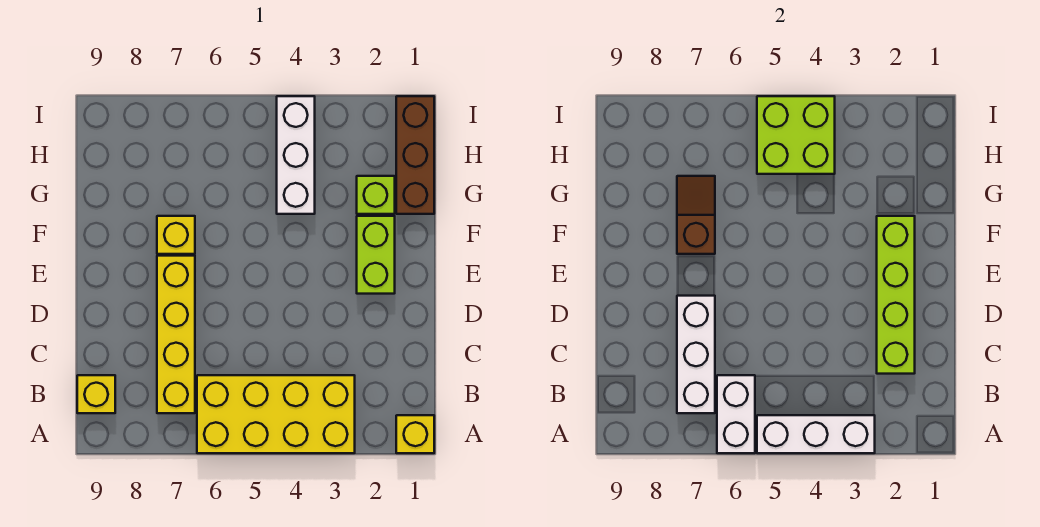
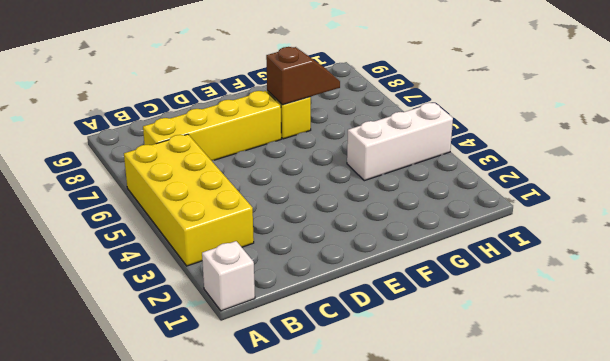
white brick A1 level 1 -> yellow brick A1 level 1
none -> yellow brick B9 level 1
none -> lime brick E2:F2 level 1
none -> brown brick G1:I1 level 1

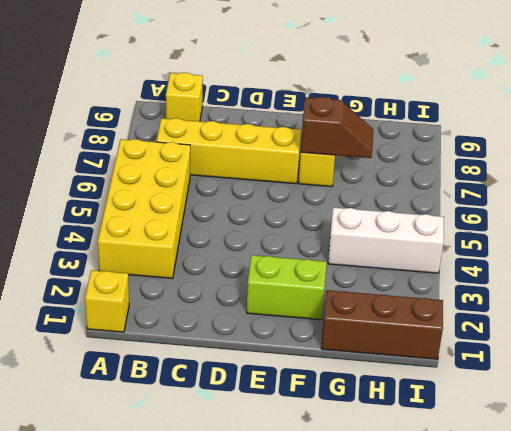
none -> lime brick G2 level 1
none -> white brick A3:A5 level 2
none -> white brick A6:B6 level 2

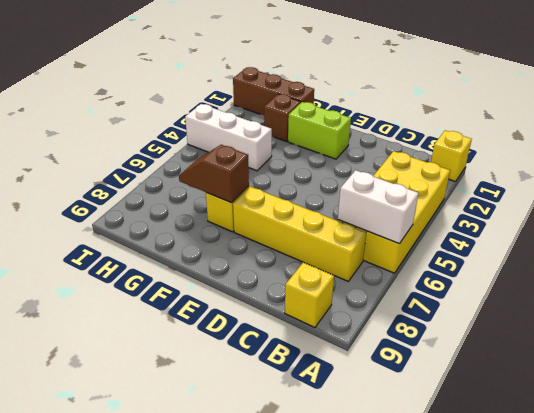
brown brick G2 level 1 -> lime brick G2 level 1
none -> white brick A3:A5 level 2
none -> white brick B7:D7 level 2
none -> lime brick C2:F2 level 2

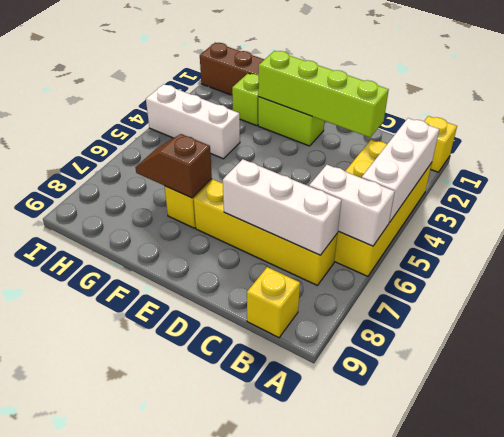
none -> lime brick H4:I5 level 2

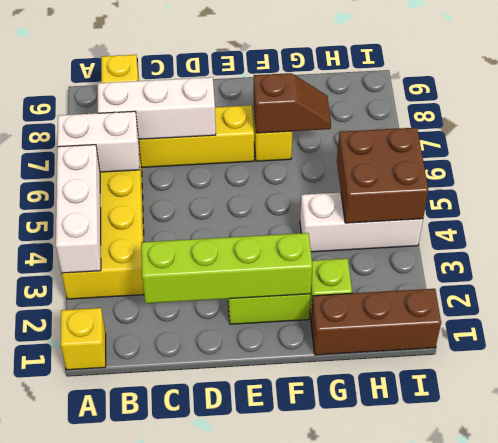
brown brick H4:I5 level 2 -> lime brick H4:I5 level 2

